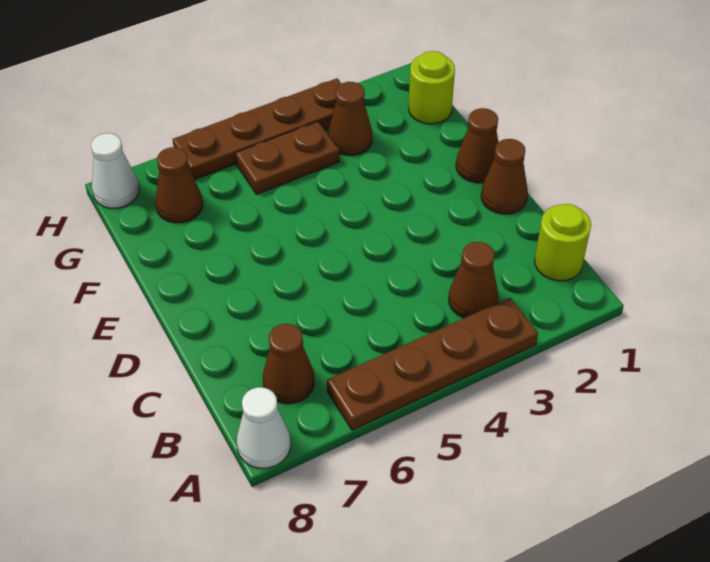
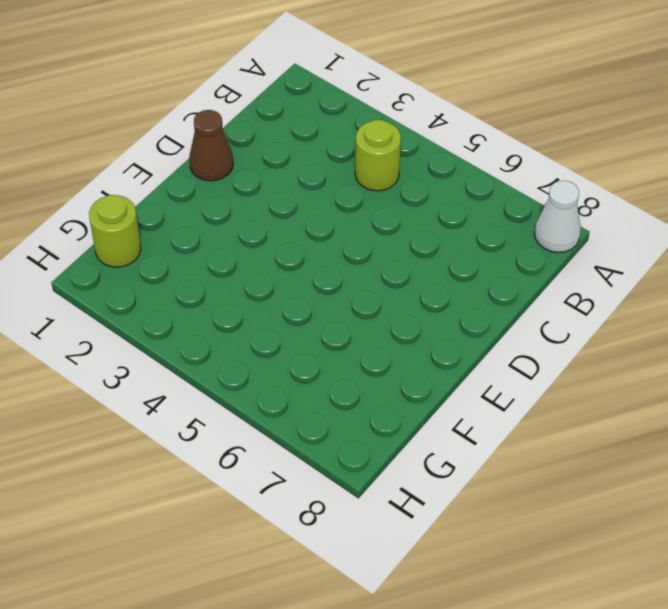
lime round brick B4 level 1 -> lime round brick B1 level 1
none -> brown plate A3:A6 level 1
none -> brown cone B3 level 1
none -> brown cone B7 level 1

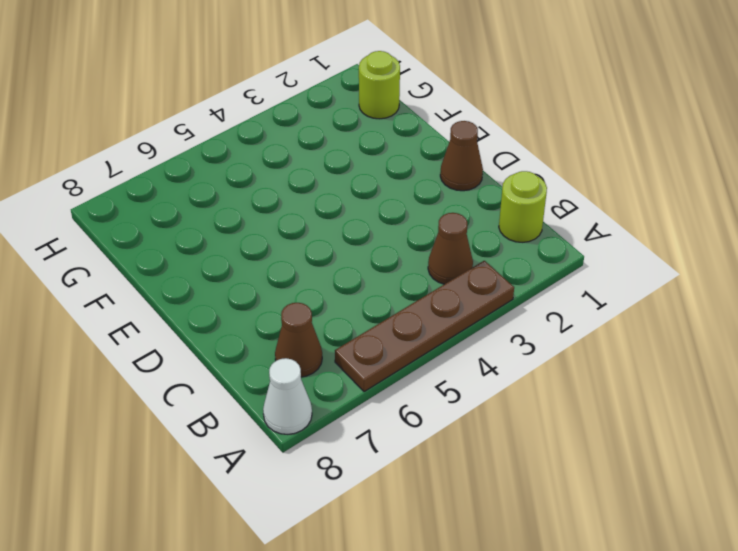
none -> brown cone E1 level 1
none -> brown cone G3 level 1
none -> brown plate G4:G5 level 1

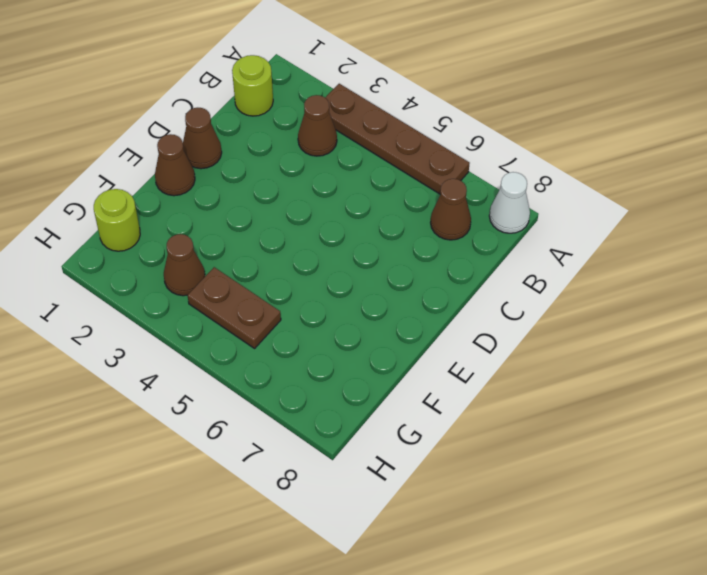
none -> brown cone G7 level 1
none -> brown plate H3:H6 level 1
none -> white cone H8 level 1

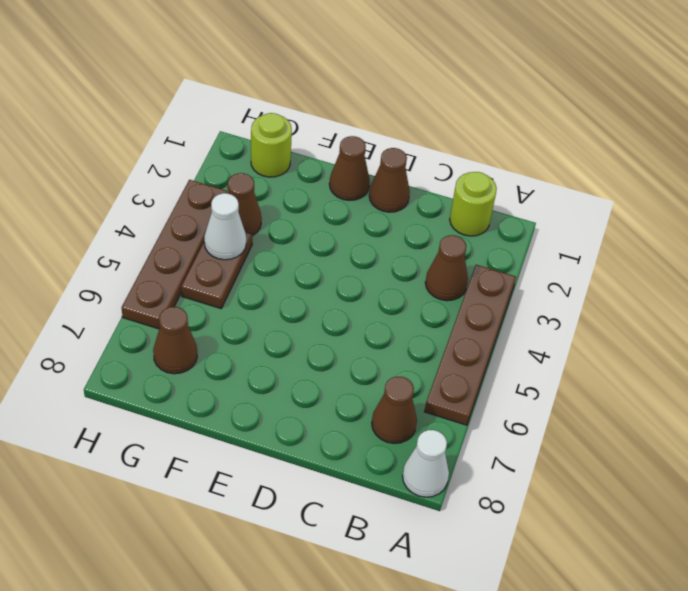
white cone G4 level 2 -> white cone H8 level 1

